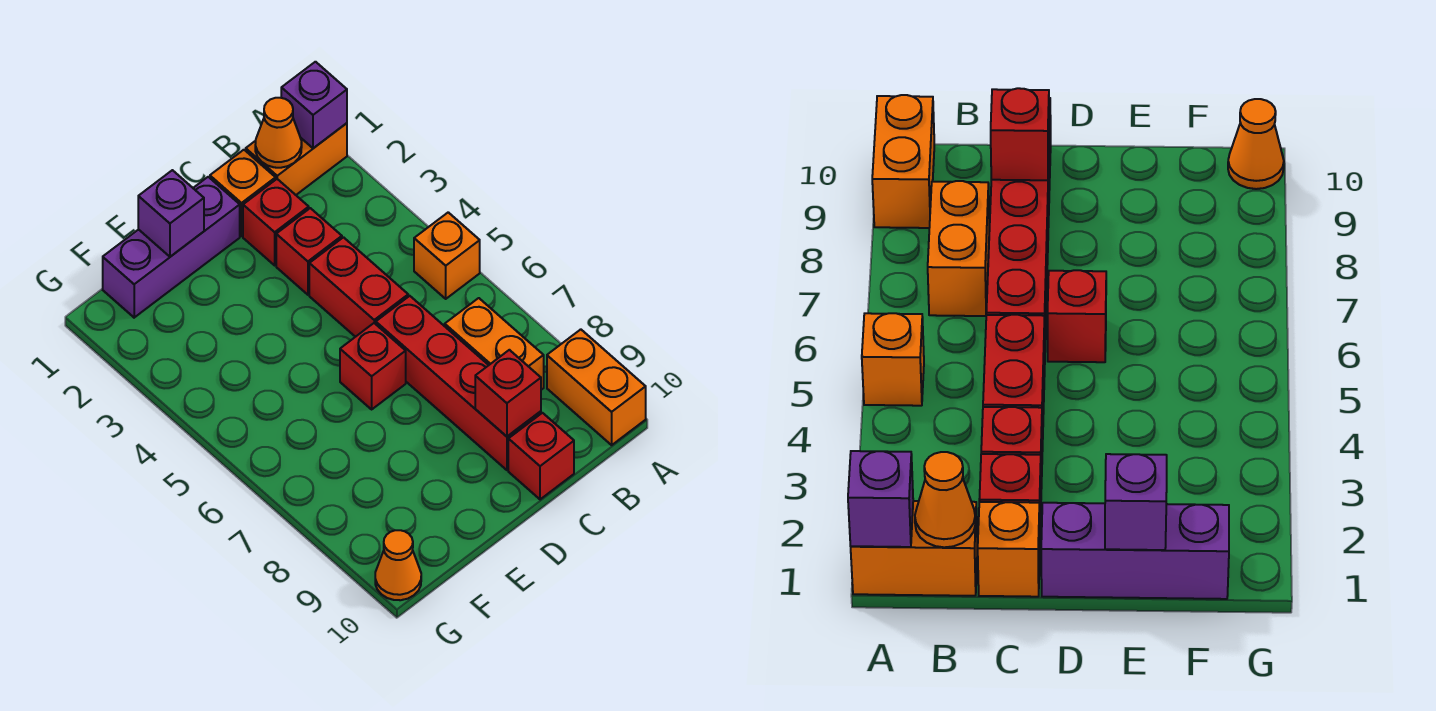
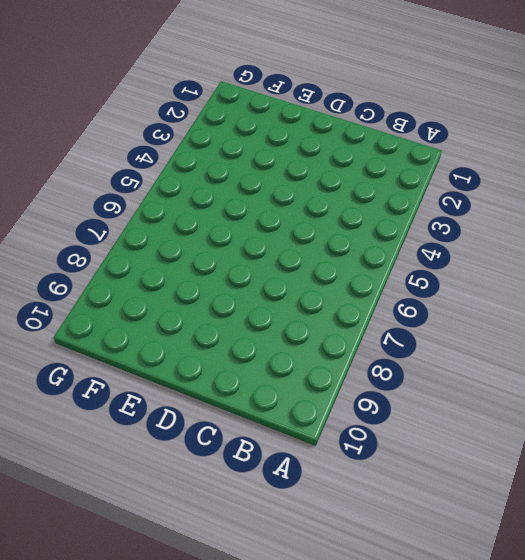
none -> orange brick A1:B1 level 1
none -> orange brick A5 level 1
none -> orange brick A9:A10 level 1

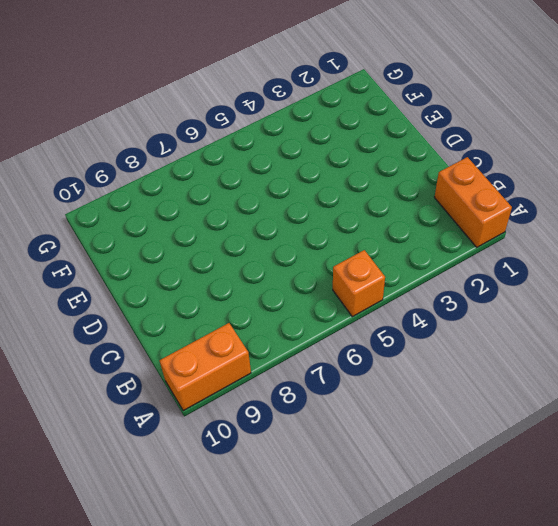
none -> orange brick B7:B8 level 1
none -> orange brick C1 level 1
none -> red brick C2 level 1

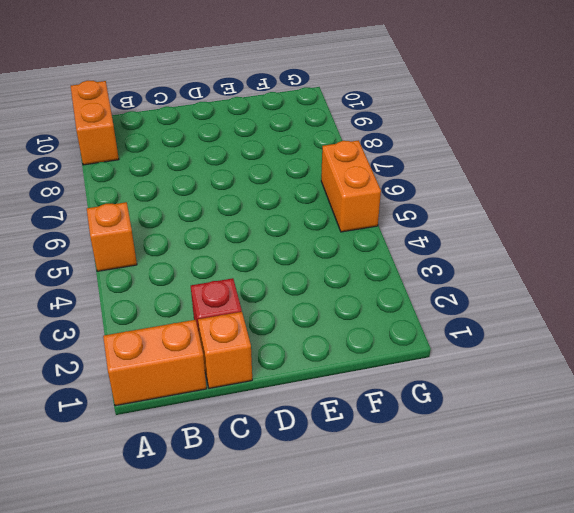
orange brick G5:G6 level 1 -> orange brick B7:B8 level 1
none -> red brick C3 level 1
none -> red brick C4:C5 level 1
none -> red brick C6:C9 level 1

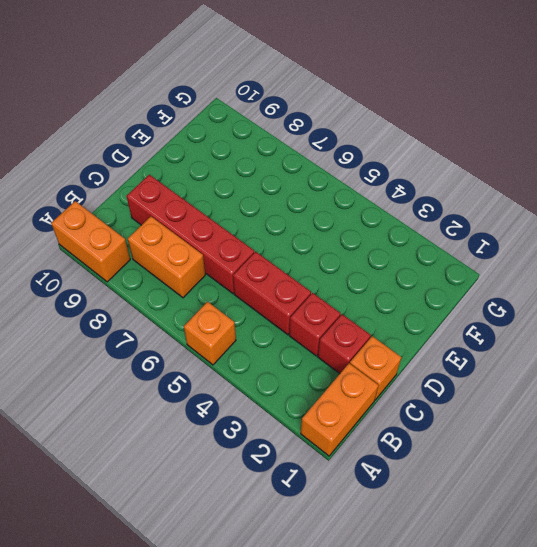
none -> red brick C10 level 1
none -> purple brick D1:F1 level 1
none -> red brick D6 level 1

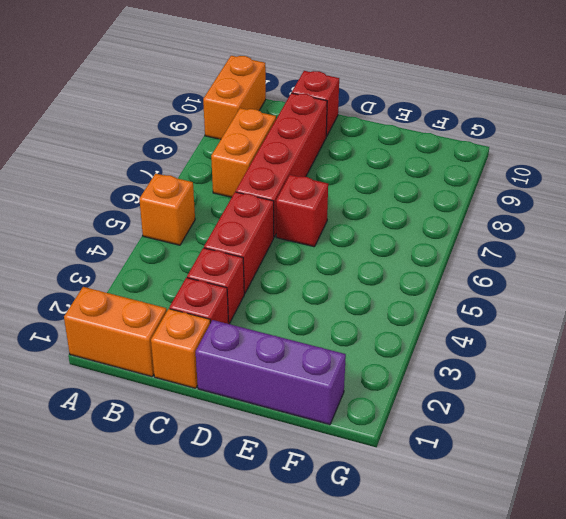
none -> orange cone G10 level 1
none -> purple brick A1 level 2
none -> orange cone B1 level 2

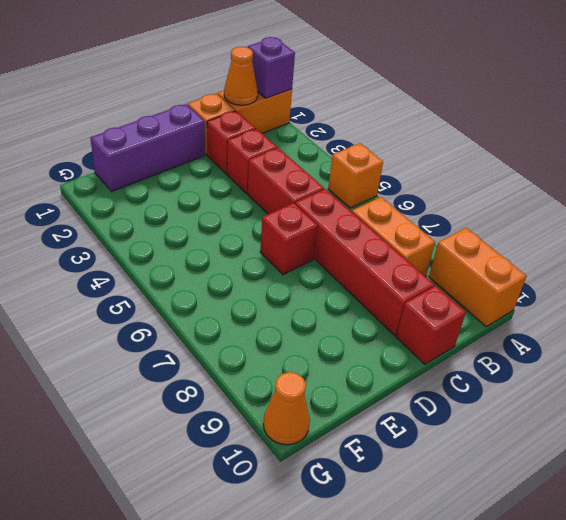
none -> red brick C9 level 2
none -> purple brick E1 level 2

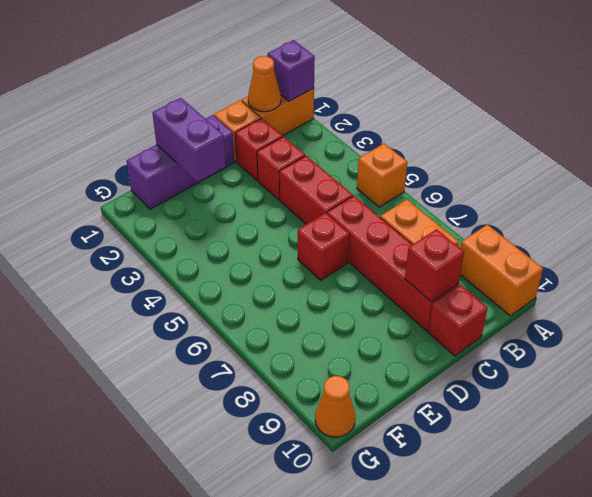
purple brick E1:E2 level 2 -> purple brick E1 level 2

